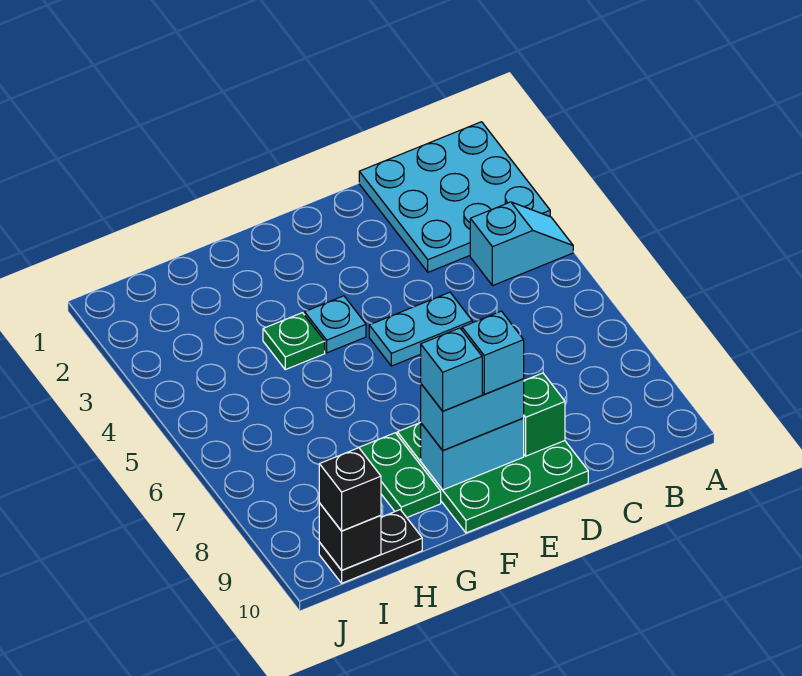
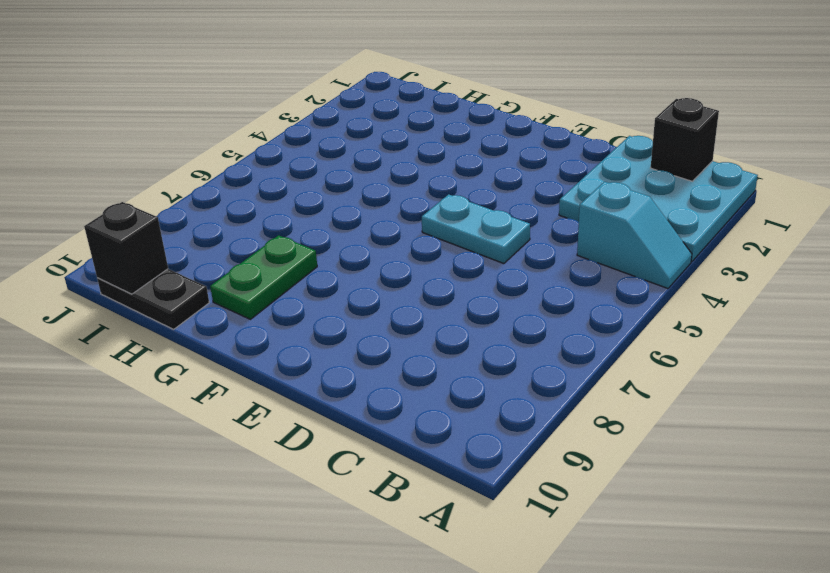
black brick B1 level 2 -> black brick I10 level 3
none -> green plate D8:F10 level 1
none -> cyan plate F4 level 1
none -> green plate G4 level 1

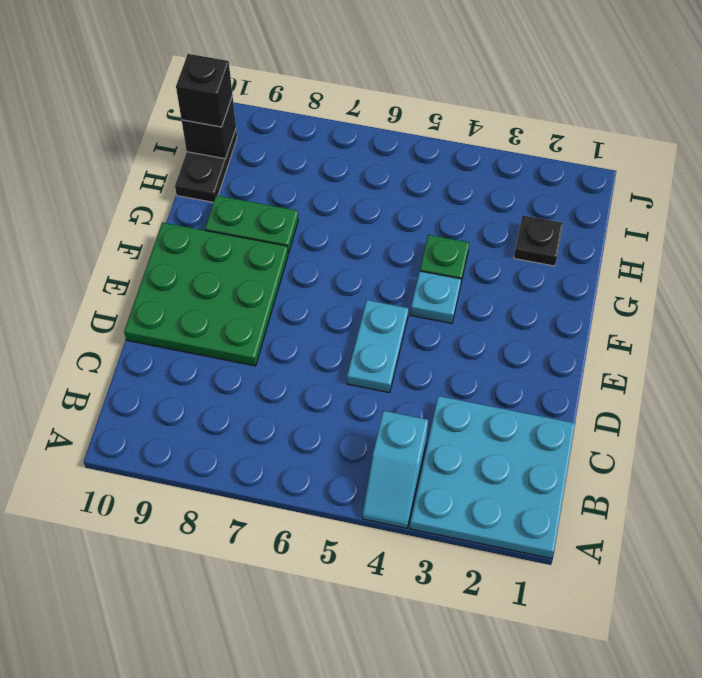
black plate H2 level 1 -> none
none -> green brick D9 level 2
none -> cyan brick E9:F9 level 2
none -> cyan brick E9:F9 level 3

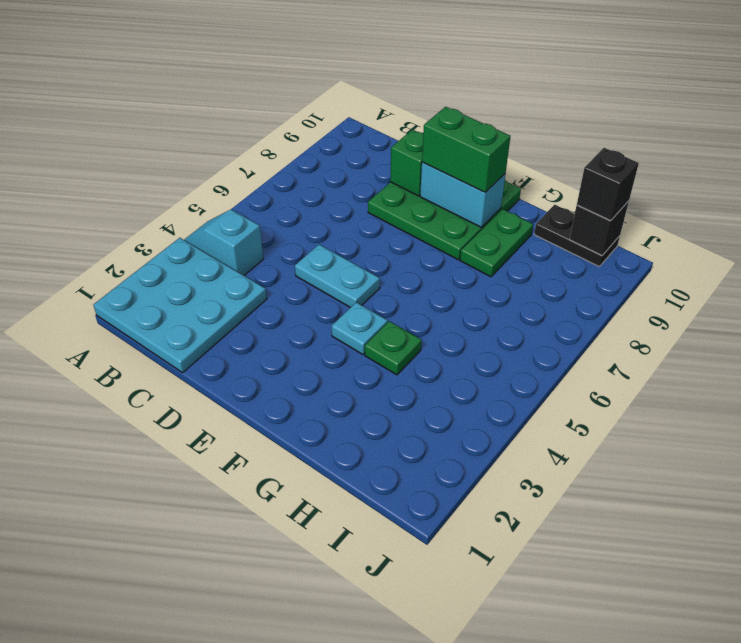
green brick E9:F9 level 3 -> cyan brick E9:F9 level 3
none -> cyan brick E9 level 4
none -> cyan brick F9 level 4

